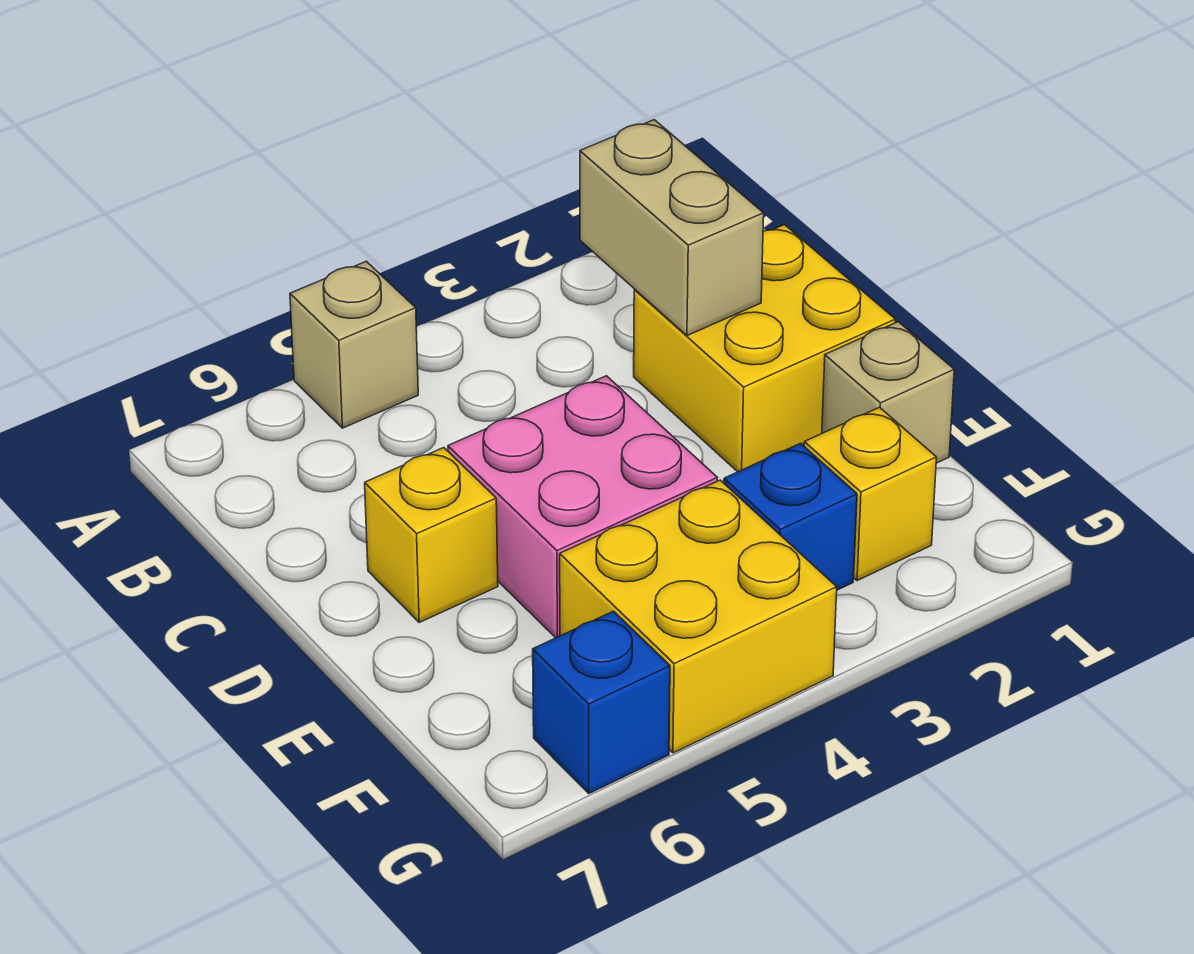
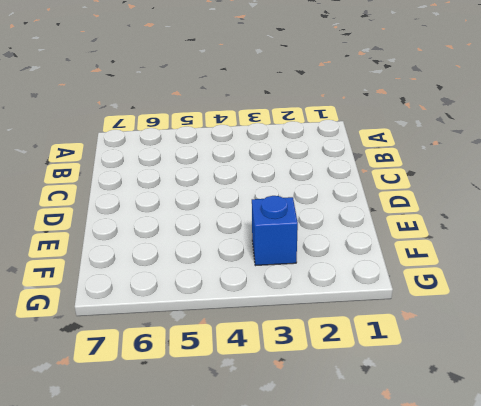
none -> tan brick A5 level 1
none -> yellow brick C1:D2 level 1

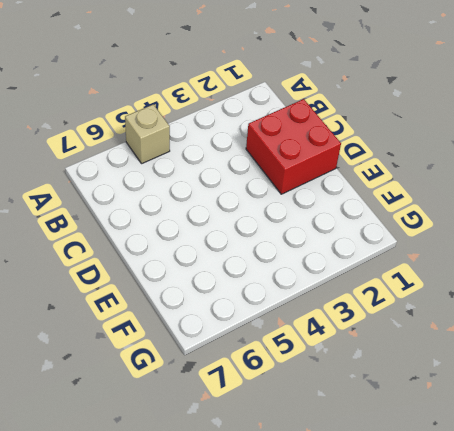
red brick C1:D2 level 1 -> yellow brick C1:D2 level 1
none -> pink brick D4:E5 level 1
none -> yellow brick D6 level 1

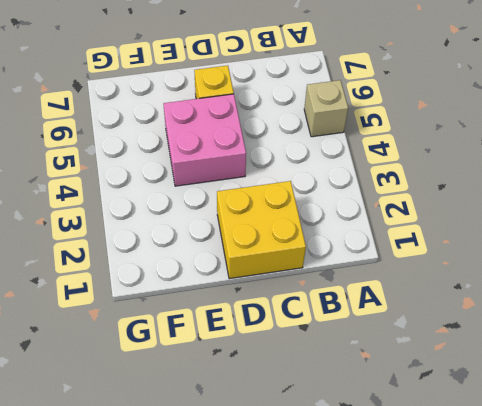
none -> tan brick E1 level 1
none -> yellow brick F2 level 1

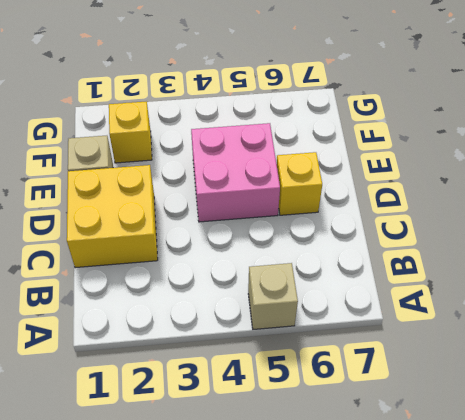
none -> blue brick F3 level 1
none -> yellow brick F4:G5 level 1

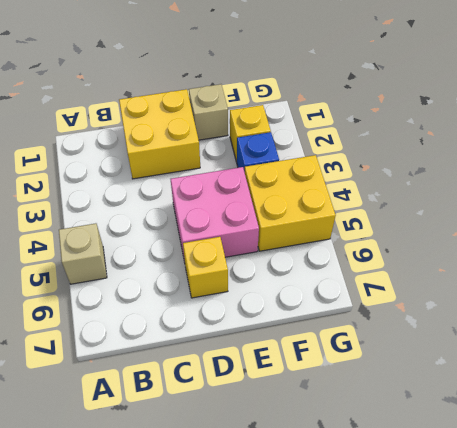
none -> blue brick G6 level 1
none -> tan brick B2:C2 level 2

